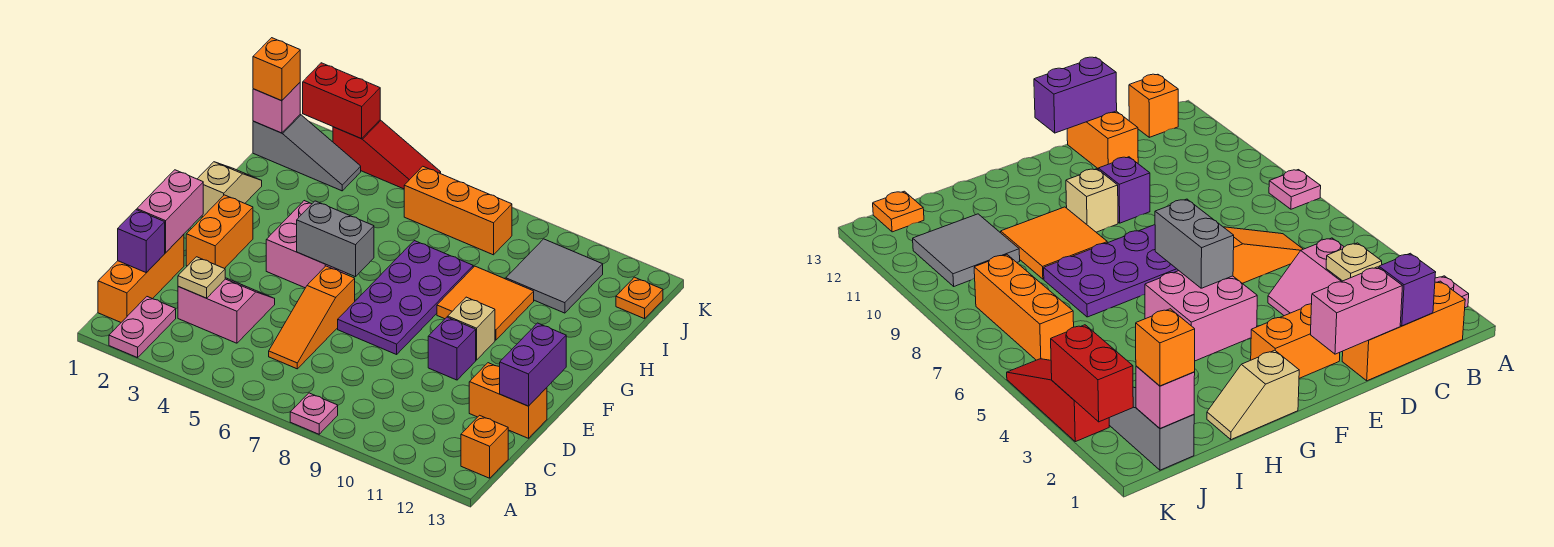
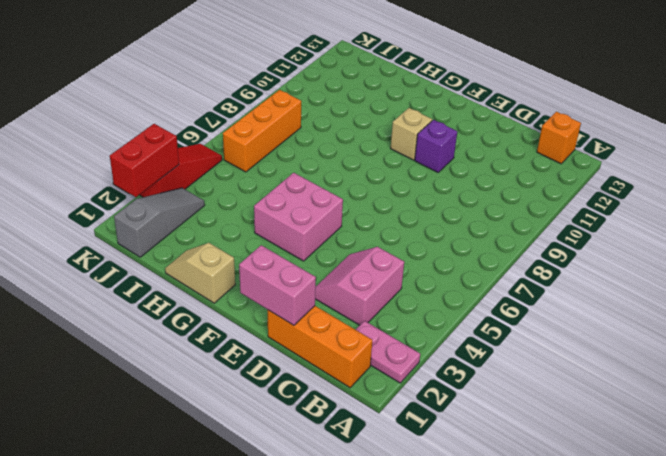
none -> pink plate A8 level 1
none -> orange slope C6:E6 level 1 top E
none -> orange brick D12:D13 level 1

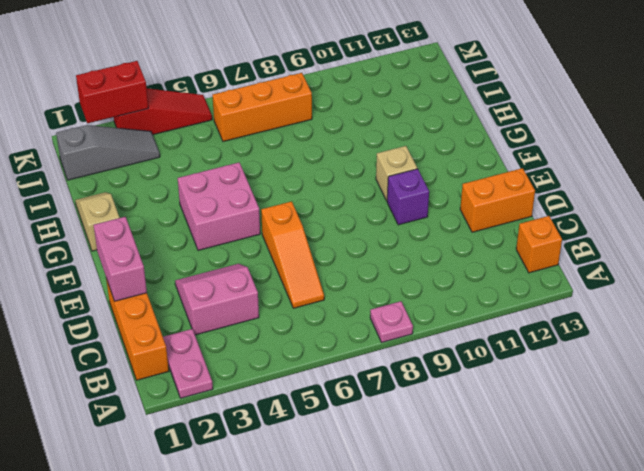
none -> orange brick E2:F2 level 1
none -> purple plate E7:H8 level 1
none -> orange tile G9:H10 level 1

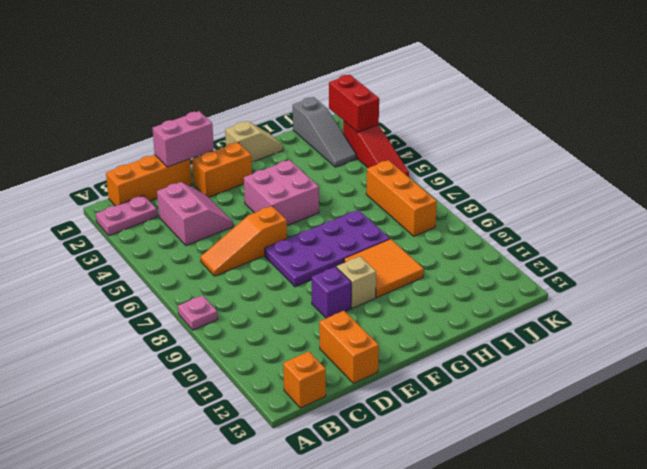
none -> grey tile I10:J11 level 1
none -> orange plate J13 level 1
none -> purple brick C1 level 2

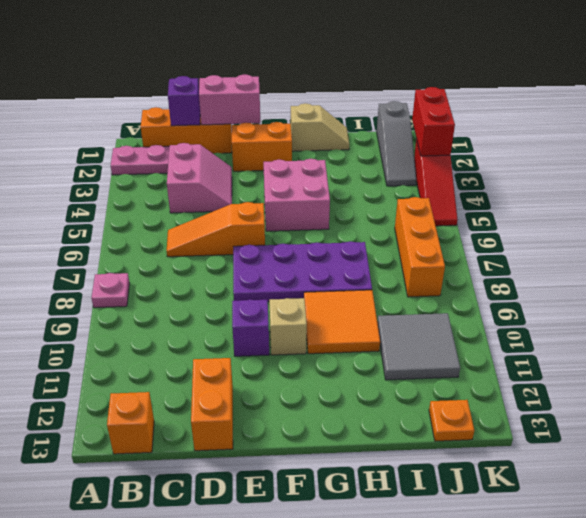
none -> tan plate C3 level 2
none -> purple brick D13:E13 level 2
none -> grey brick F5:F6 level 2

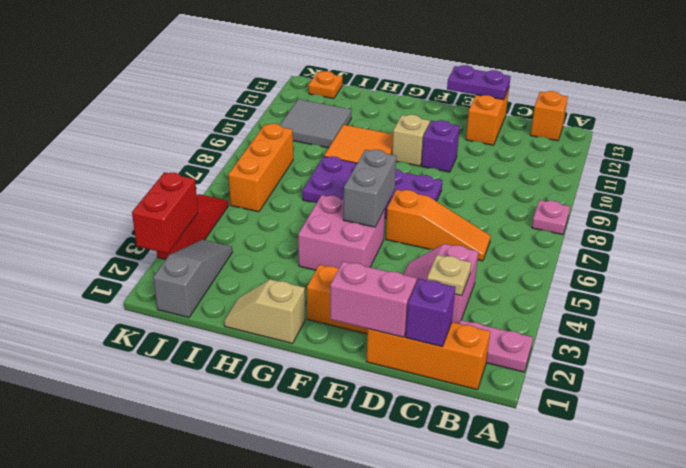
purple plate D13:E13 level 2 -> purple brick D13:E13 level 2
none -> pink brick J1 level 2
none -> orange brick J1 level 3

